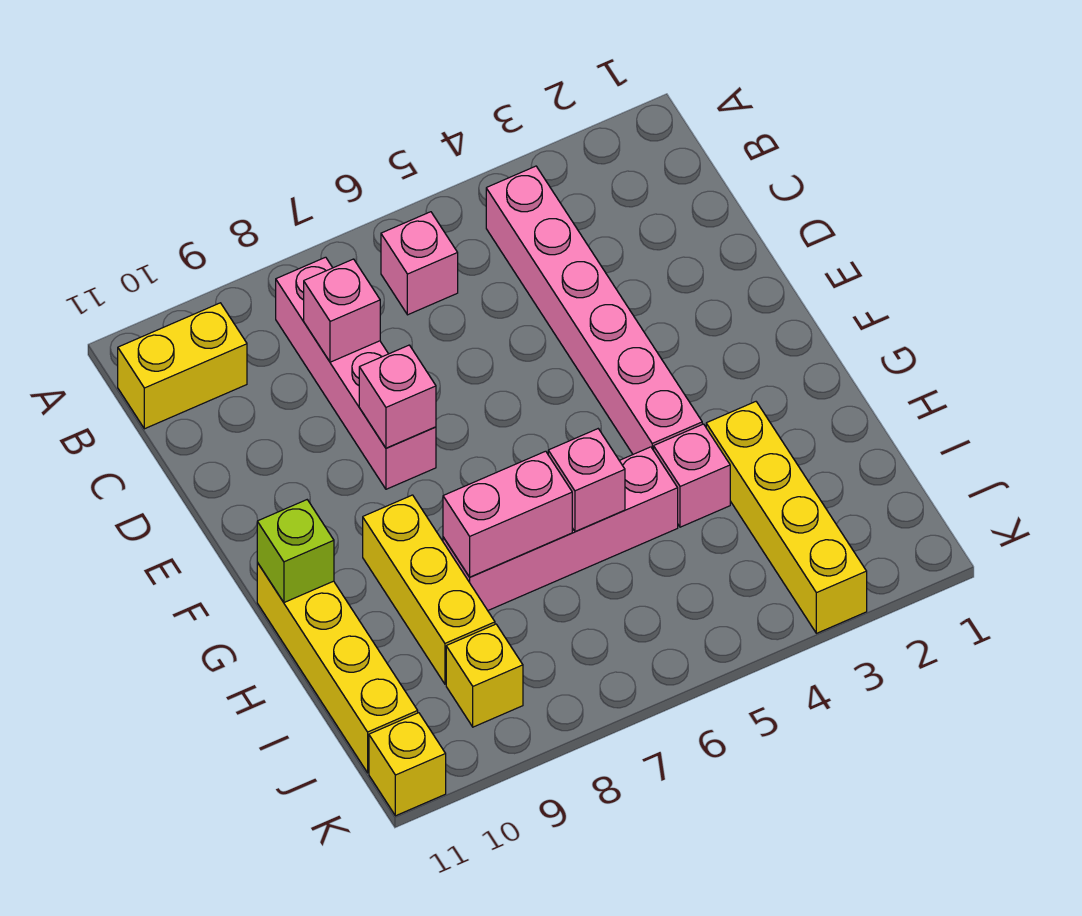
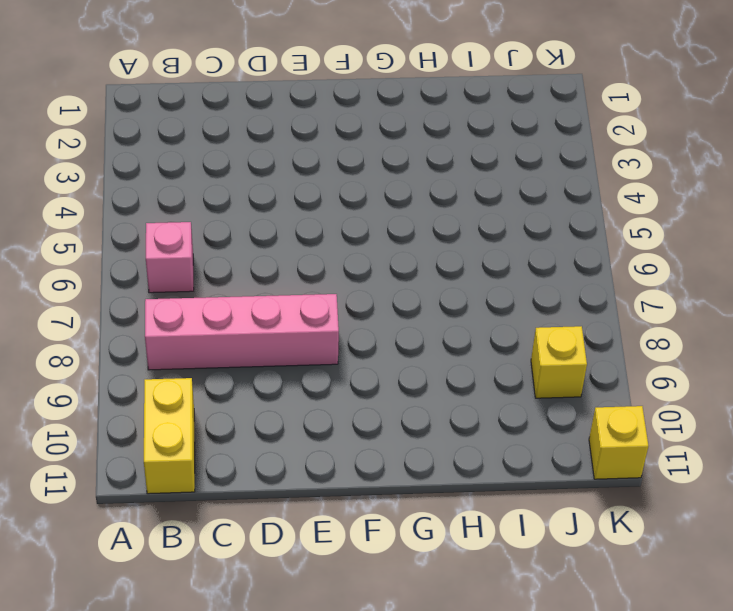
none -> pink brick B4:G4 level 1
none -> yellow brick G9:I9 level 1
none -> yellow brick G11:J11 level 1

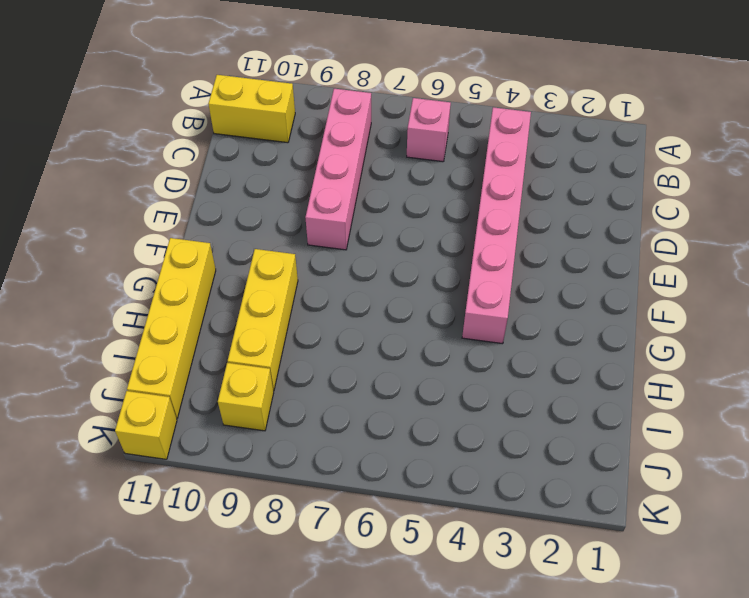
none -> yellow brick H3:K3 level 1
none -> pink brick H4 level 1
none -> pink brick H5:H8 level 1

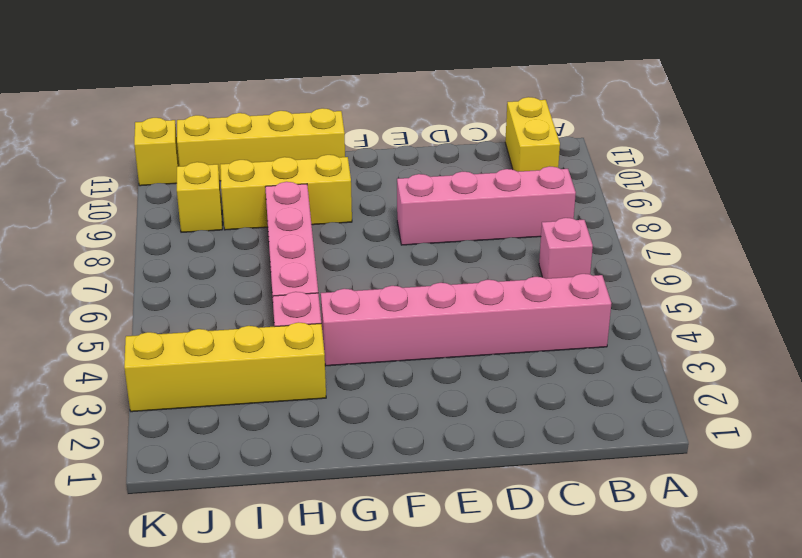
none -> pink brick C8 level 2
none -> pink brick E8 level 2
none -> lime brick G11 level 2

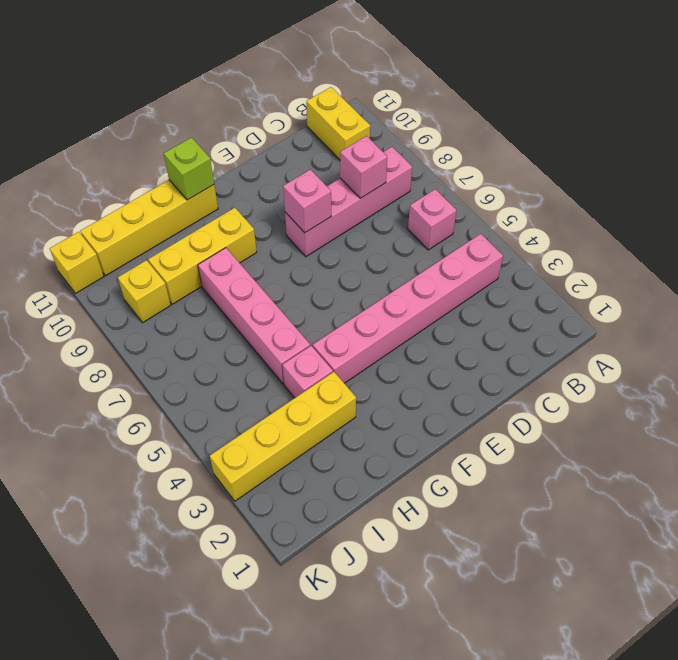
none -> pink brick H6 level 2
none -> pink brick H7:H8 level 2

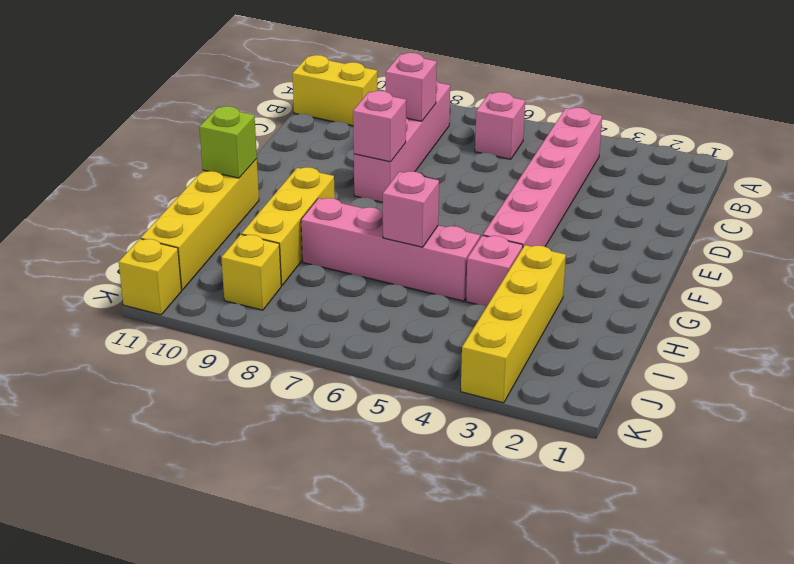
none -> pink brick H7:H8 level 2

